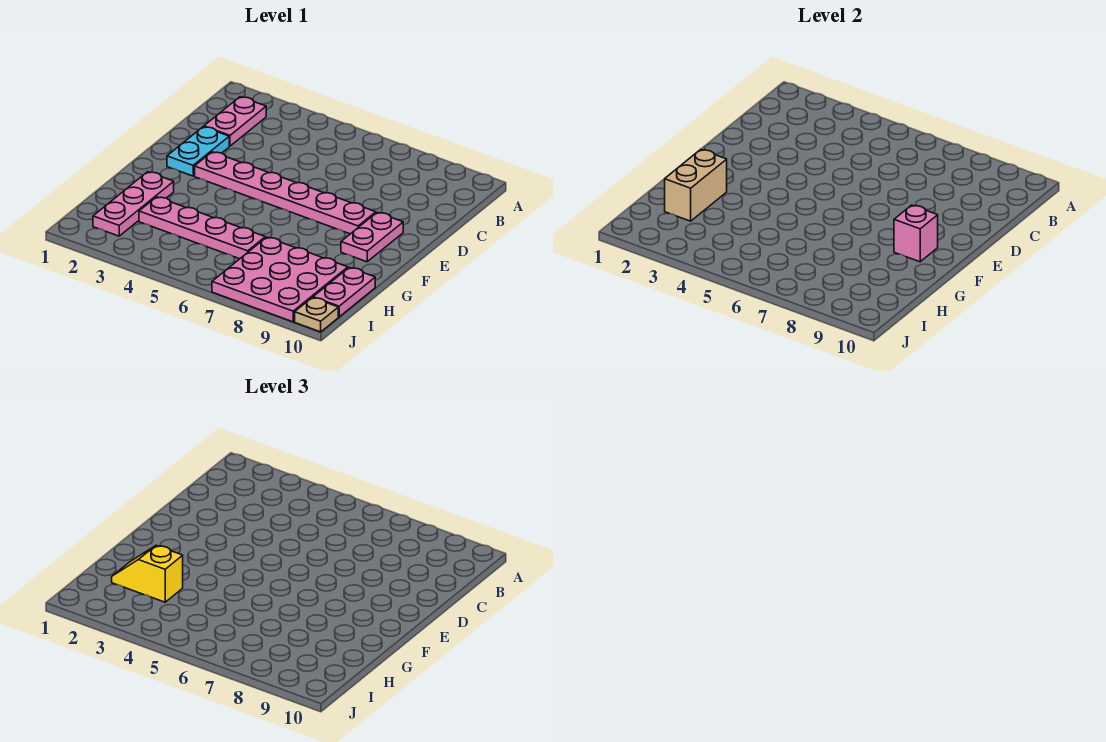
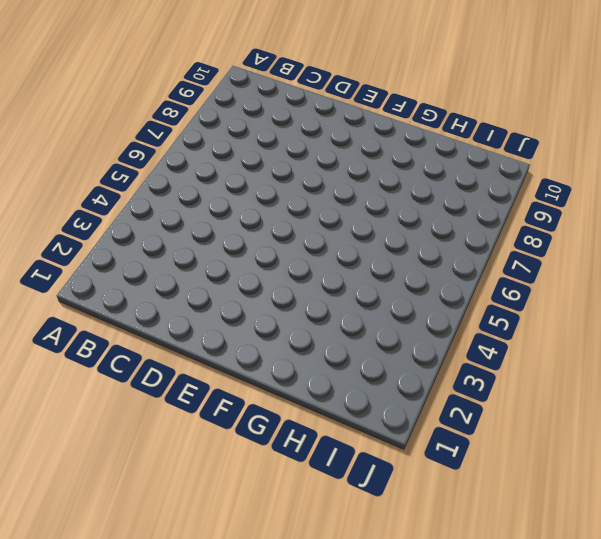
none -> pink plate B2:C2 level 1
none -> cyan plate D2:E2 level 1
none -> pink plate E3:E8 level 1

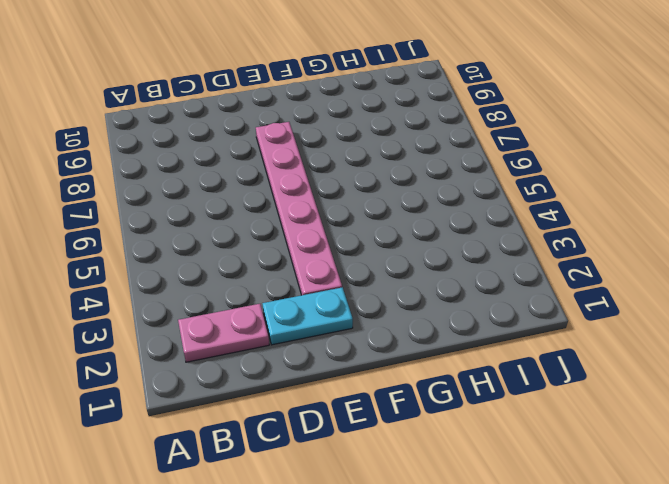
none -> pink plate E9:F9 level 1
none -> pink plate G2:I2 level 1
none -> pink plate H3:H6 level 1

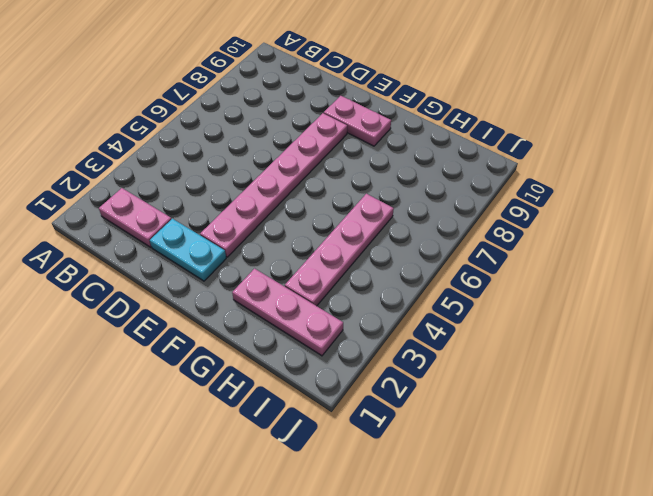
none -> pink plate H7:J9 level 1
none -> pink plate H10:I10 level 1
none -> tan plate J10 level 1

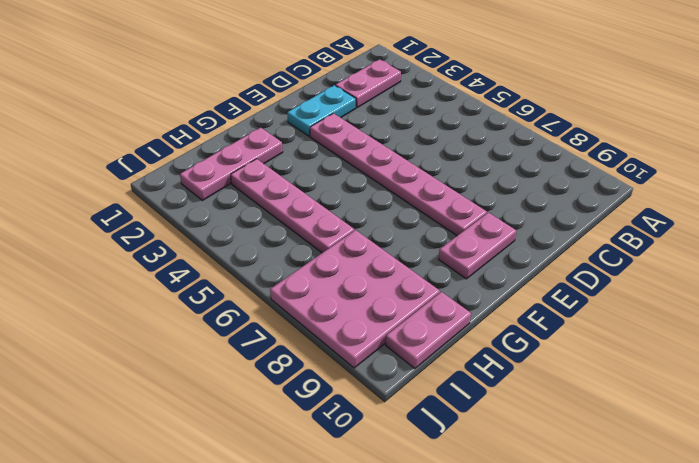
none -> tan plate J10 level 1
none -> pink brick F9 level 2
none -> tan brick G2:H2 level 2

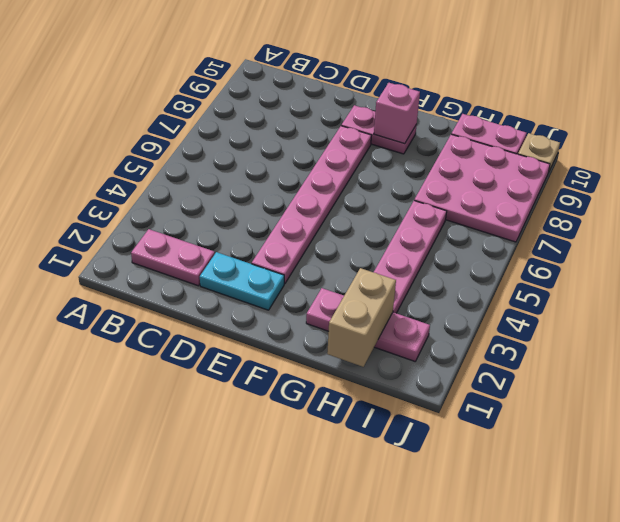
tan brick H1:H2 level 2 -> tan brick G2:H2 level 2
none -> yellow slope H2:H3 level 3 top 3

